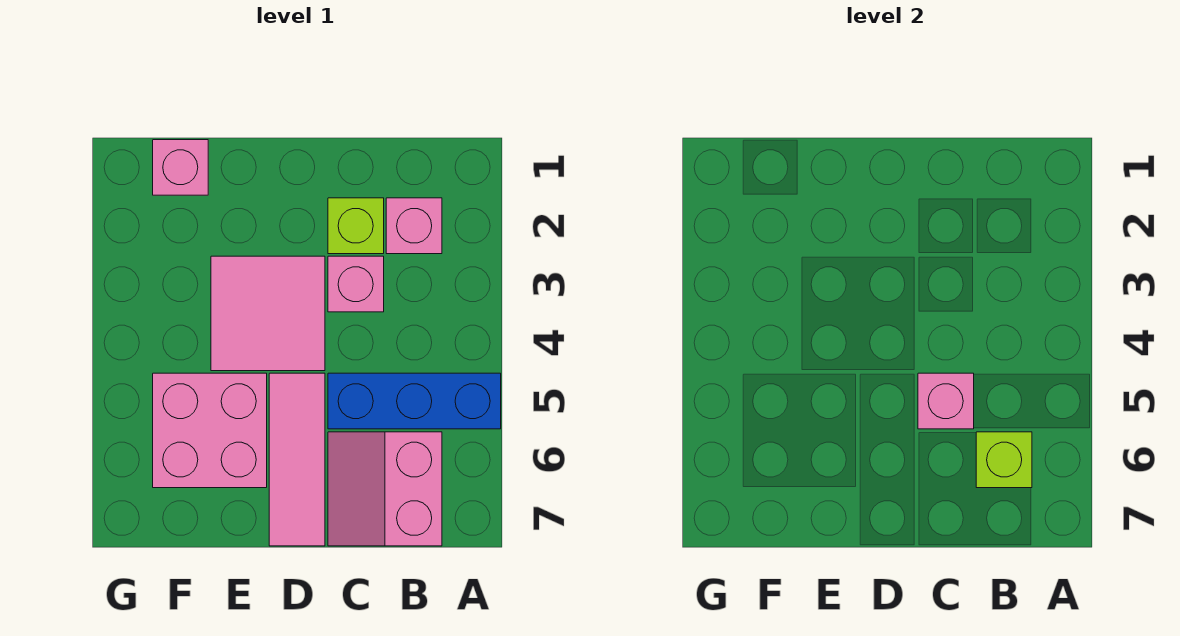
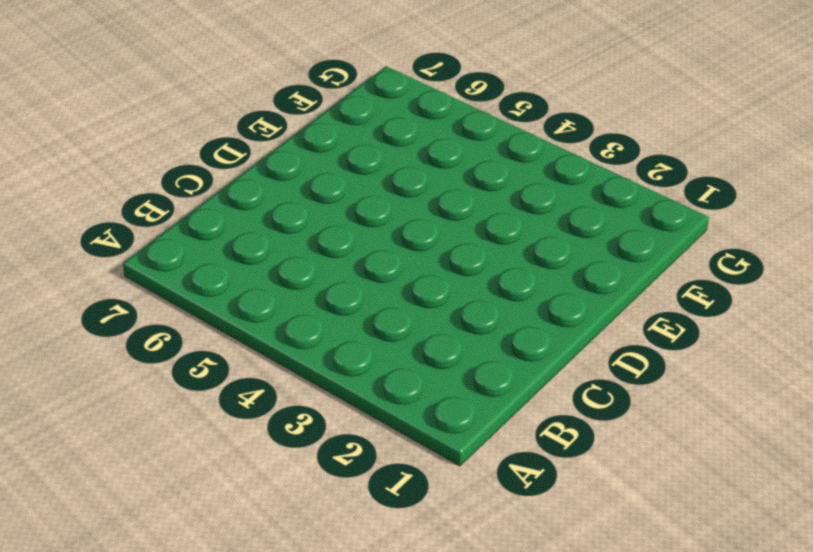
none -> blue brick A5:C5 level 1
none -> pink brick B2 level 1

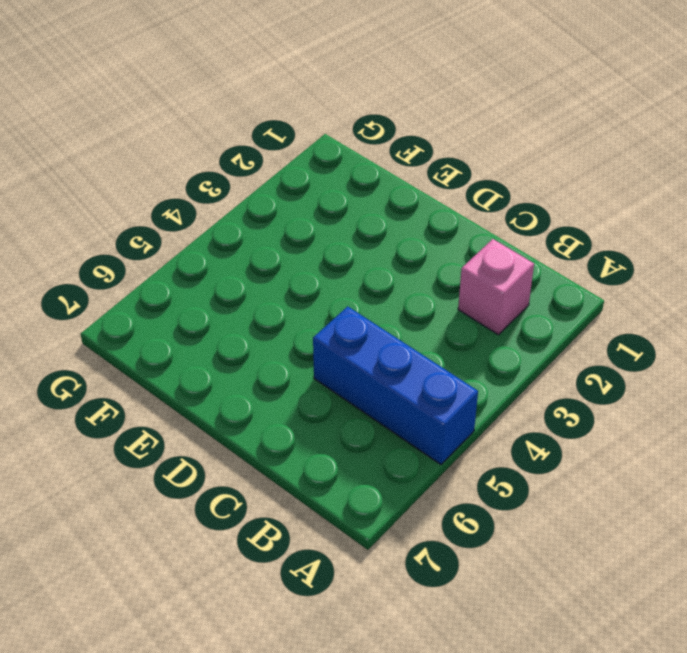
none -> pink slope B6:C7 level 1 top B
none -> lime brick C2 level 1

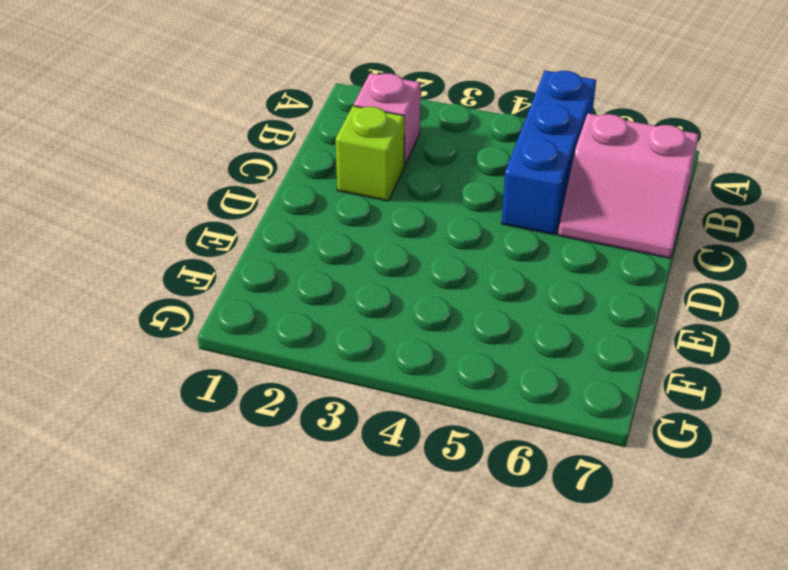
none -> pink brick C3 level 1
none -> pink tile D3:E4 level 1

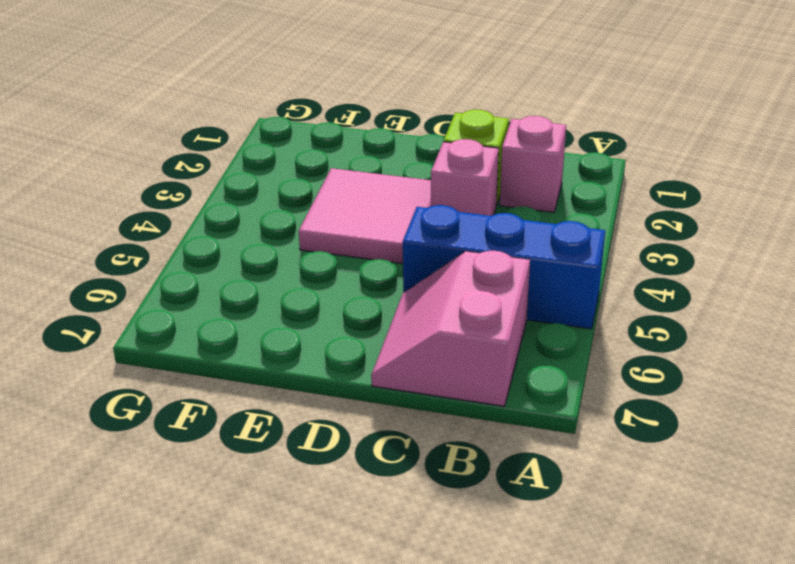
none -> pink tile D5:D7 level 1
none -> pink brick E5:F6 level 1

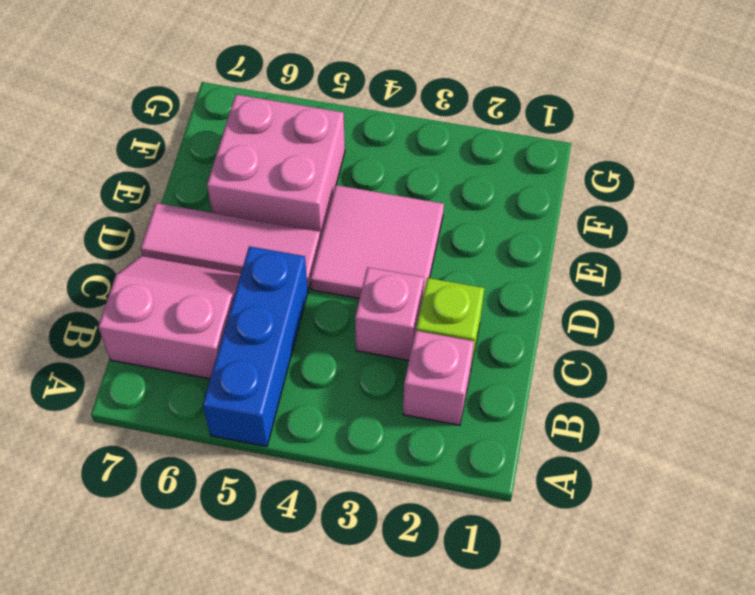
none -> pink brick F1 level 1
none -> lime brick B6 level 2

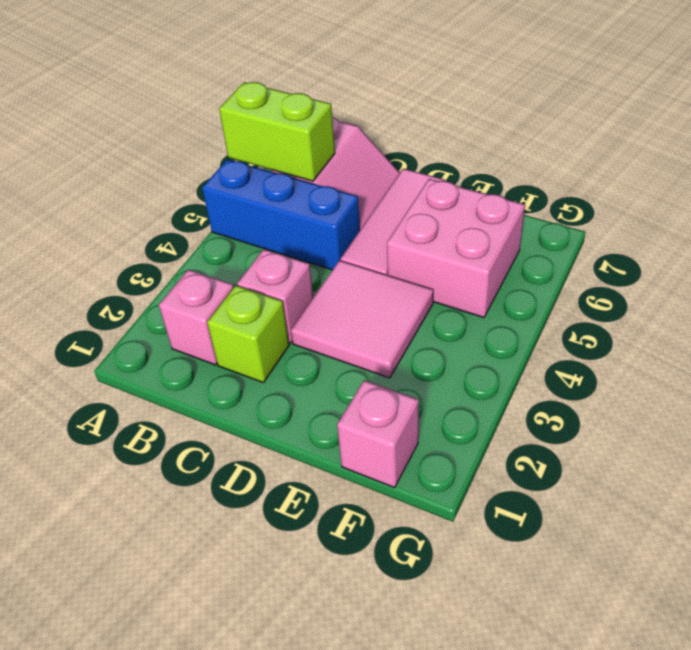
lime brick A6:B6 level 2 -> lime brick B6 level 2
none -> pink brick C5 level 2

